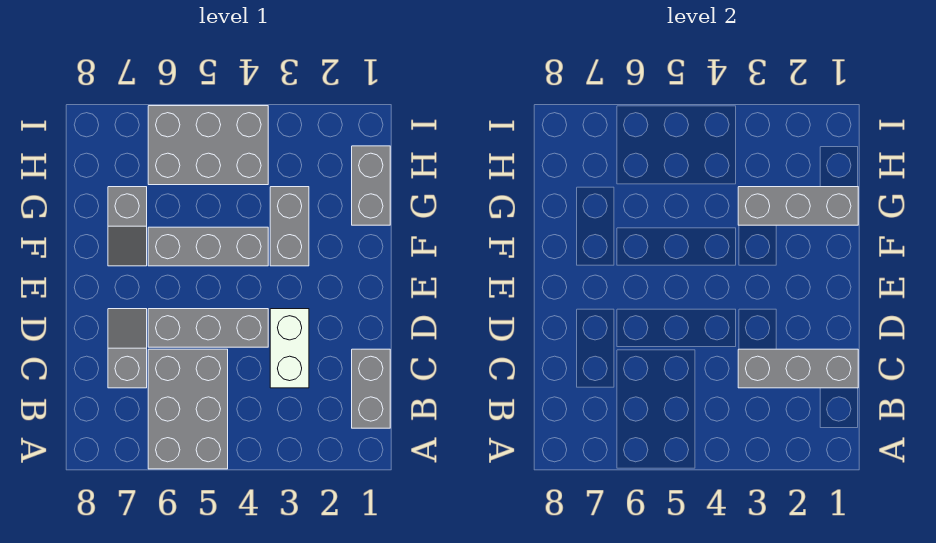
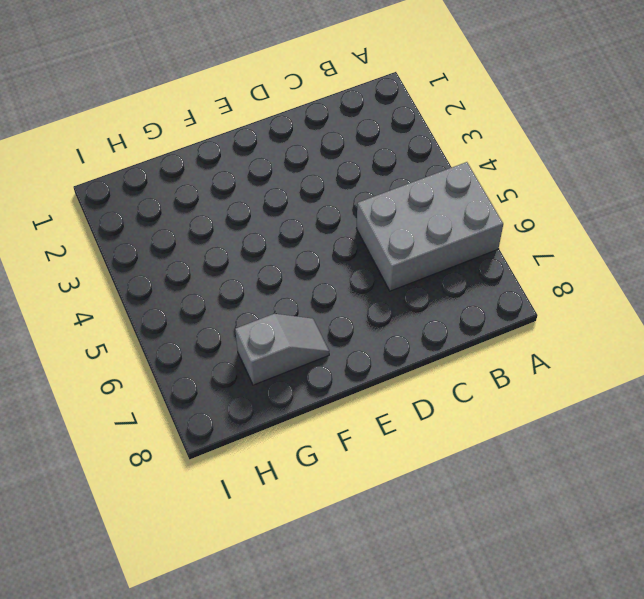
none -> grey brick B1:C1 level 1
none -> white brick C3:D3 level 1
none -> grey slope C7:D7 level 1 top C

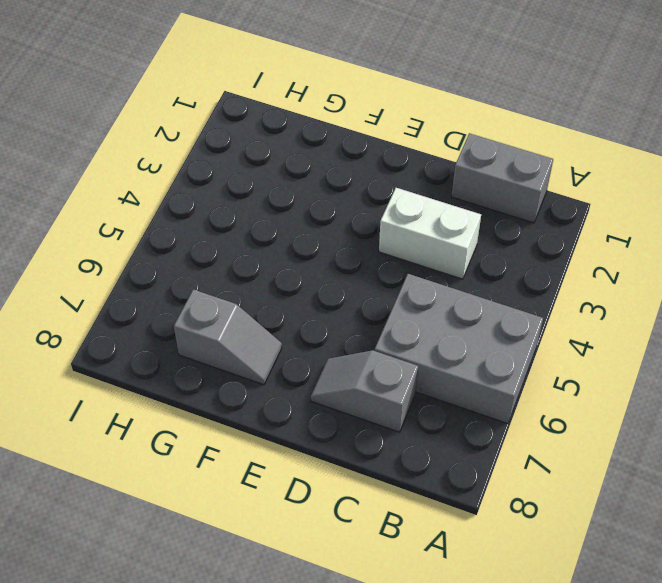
none -> grey brick D4:D6 level 1
none -> grey brick F3:G3 level 1
none -> grey brick F4:F6 level 1

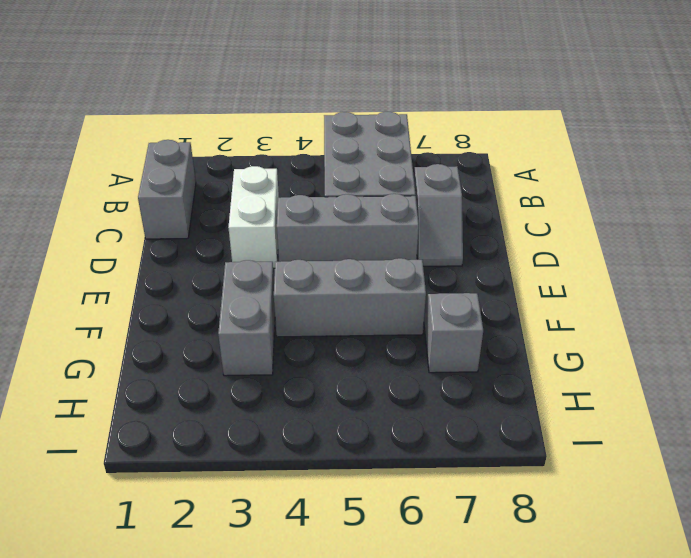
none -> grey brick G1:H1 level 1
none -> grey brick H4:I6 level 1
none -> grey brick C1:C3 level 2

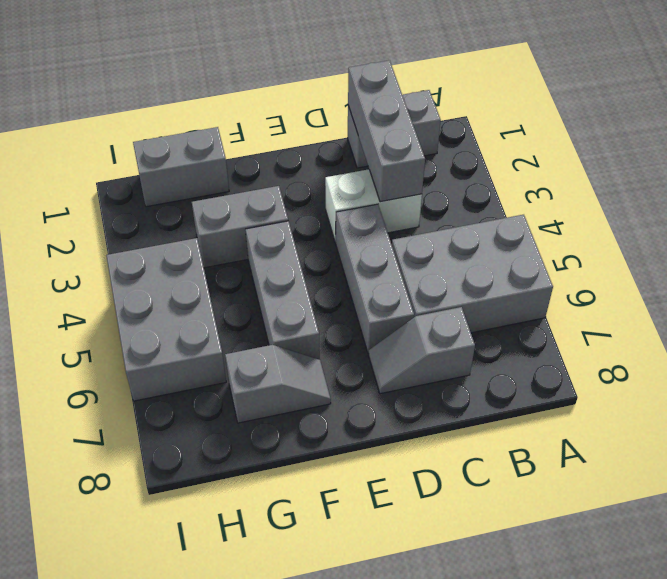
none -> grey brick G1:G3 level 2

